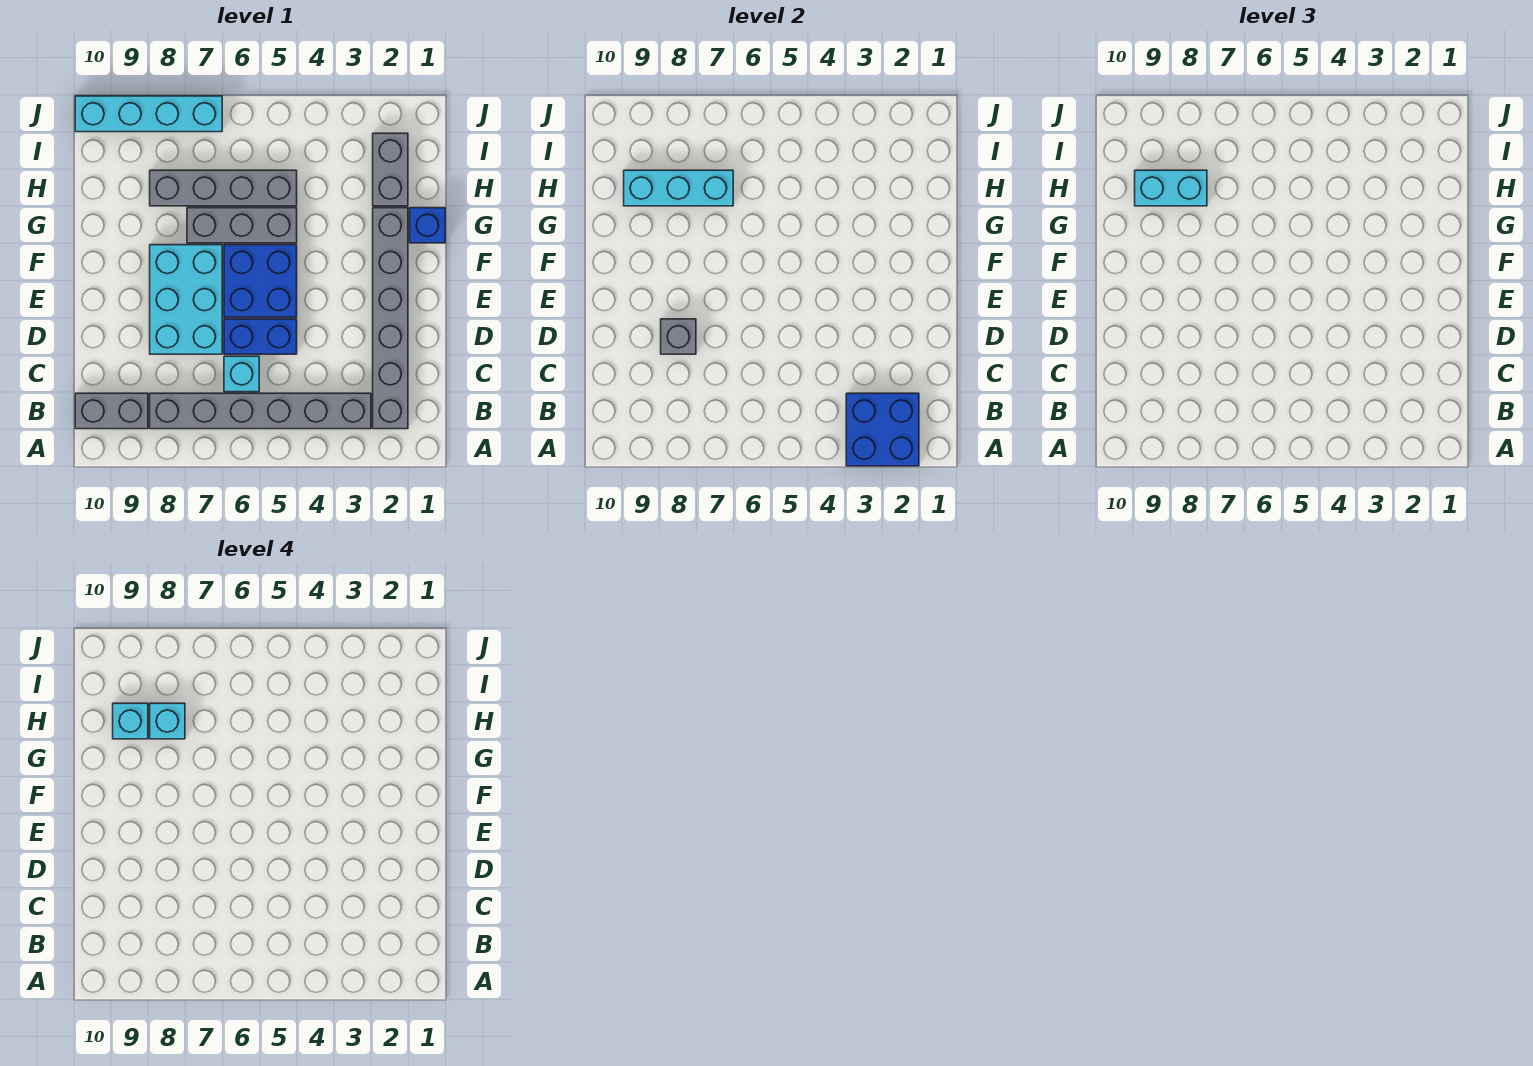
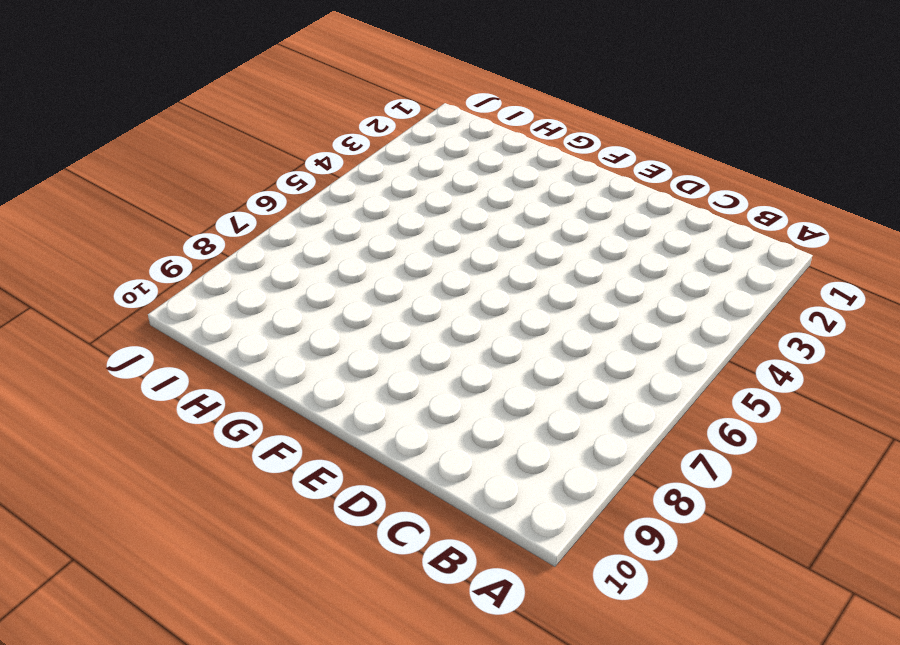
none -> grey brick B2:G2 level 1
none -> grey brick B3:B8 level 1
none -> grey brick B9:B10 level 1

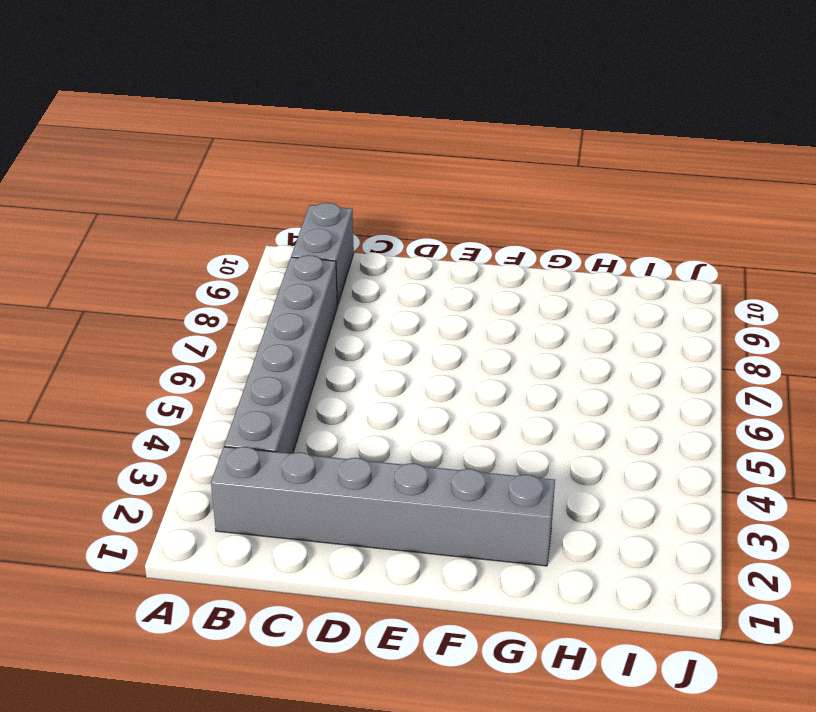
none -> cyan brick C6 level 1
none -> blue brick D5:D6 level 1
none -> cyan brick D7:F8 level 1

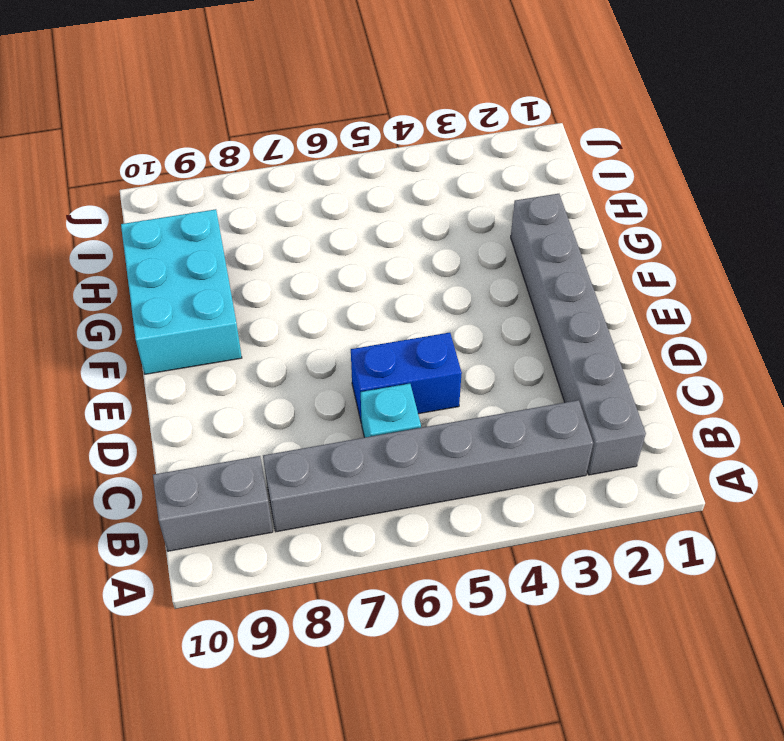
cyan brick F9:H10 level 1 -> cyan brick D7:F8 level 1
none -> blue brick E5:F6 level 1
none -> blue brick G1 level 1
none -> grey brick G5:G7 level 1

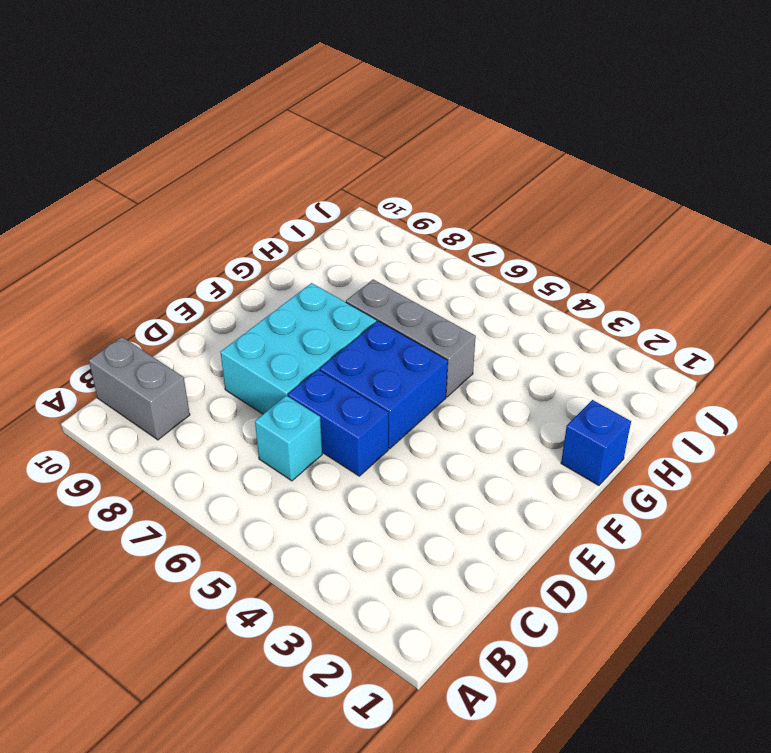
none -> grey brick B2:G2 level 1
none -> grey brick B3:B8 level 1
none -> grey brick H2:I2 level 1

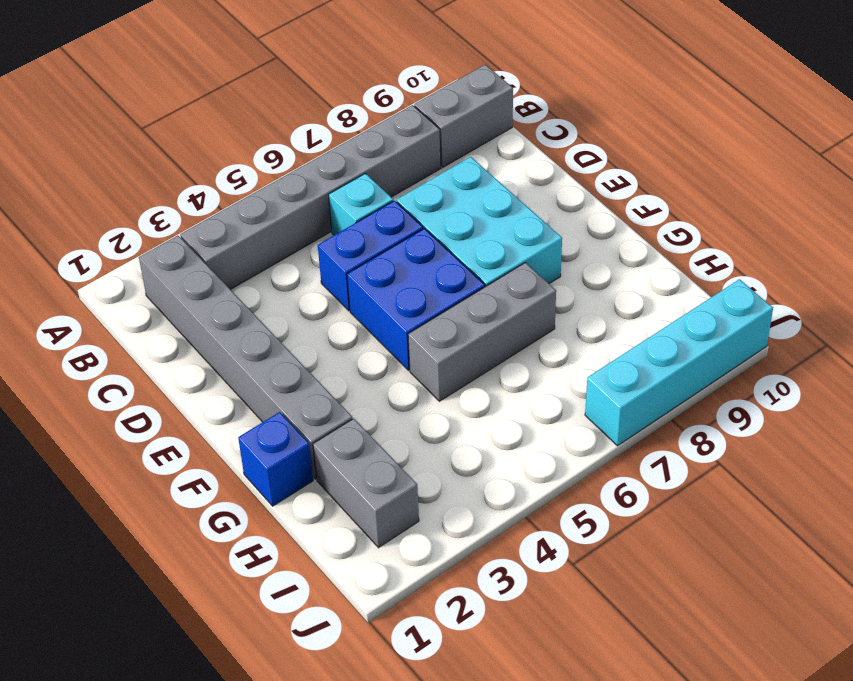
none -> grey brick H5:H8 level 1
none -> blue brick A2:B3 level 2
none -> grey brick D8 level 2

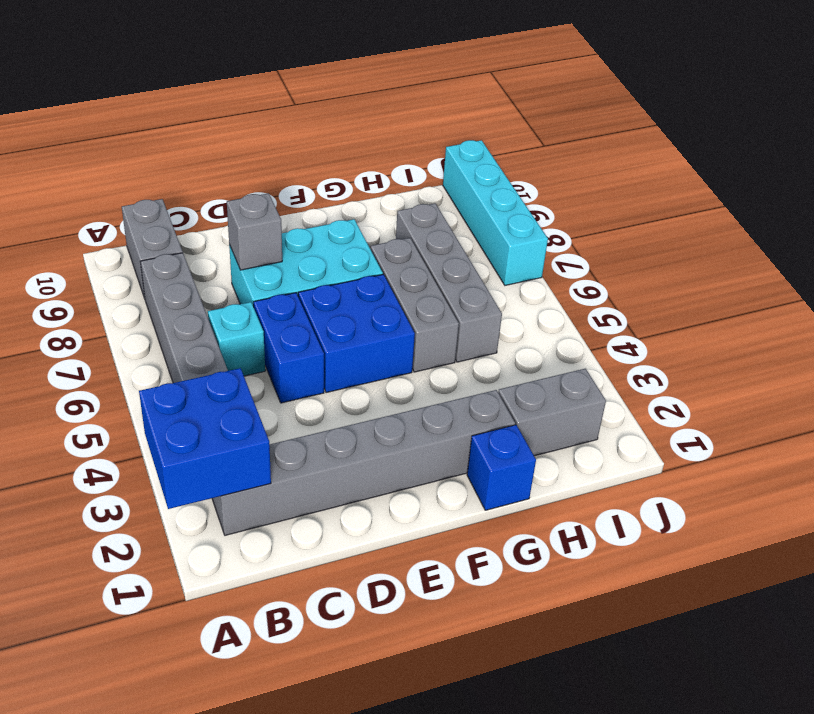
none -> cyan brick H7:H9 level 2
none -> cyan brick H8:H9 level 3
none -> cyan brick H8 level 4

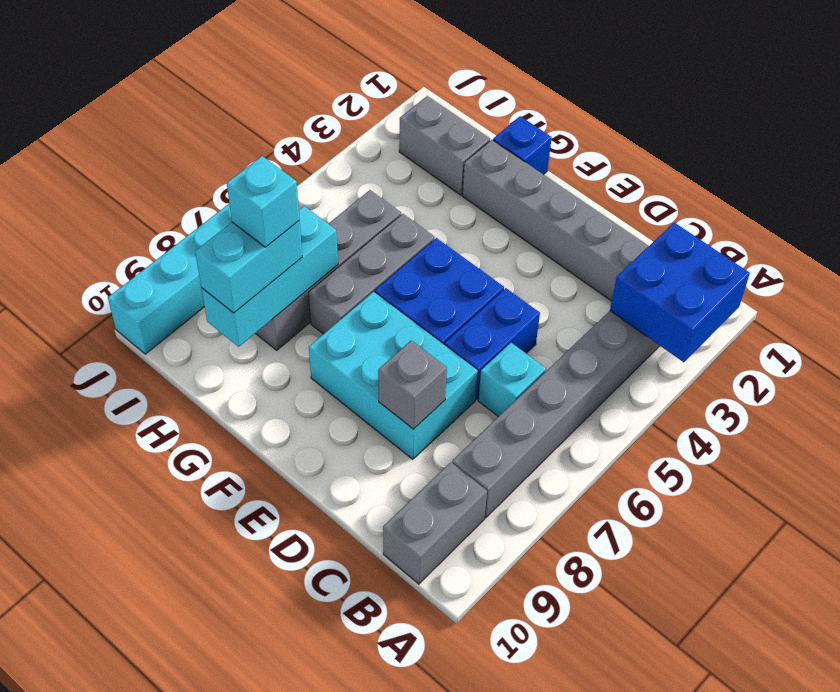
none -> cyan brick H9 level 4

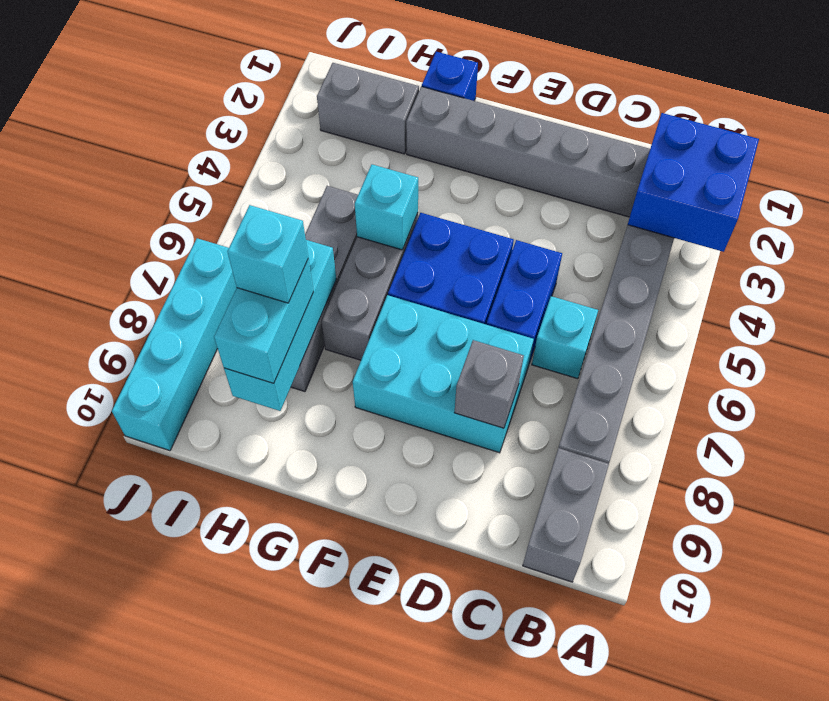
cyan brick G5 level 2 -> cyan brick H9 level 4

